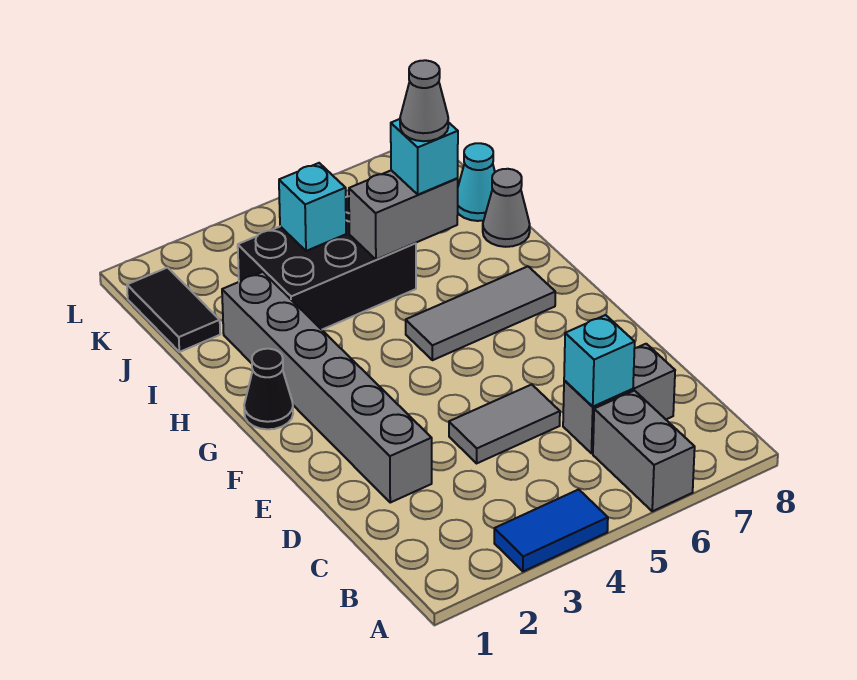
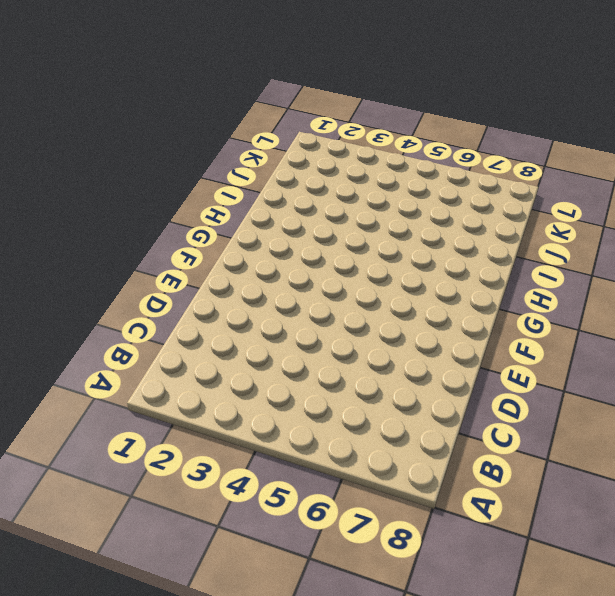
none -> blue tile A3:A4 level 1
none -> grey brick A6:B6 level 1
none -> grey brick C6:C7 level 1

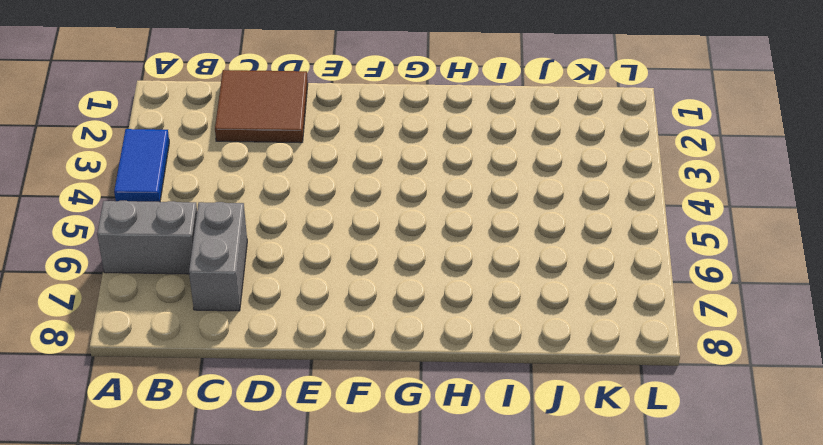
brown tile C1:D2 level 1 -> grey brick D2:I2 level 1
none -> grey tile D4:D5 level 1
none -> black cone G1 level 1
none -> grey tile G5:G7 level 1

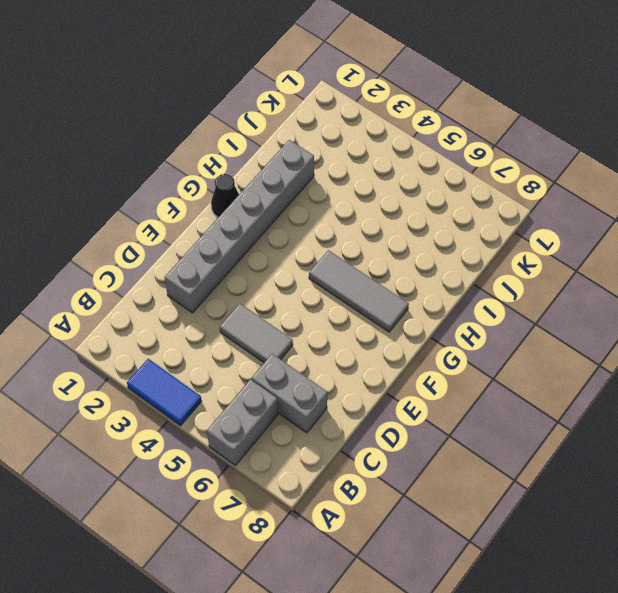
none -> black brick I3:J5 level 1
none -> grey cone I8 level 1
none -> black tile J1:K1 level 1

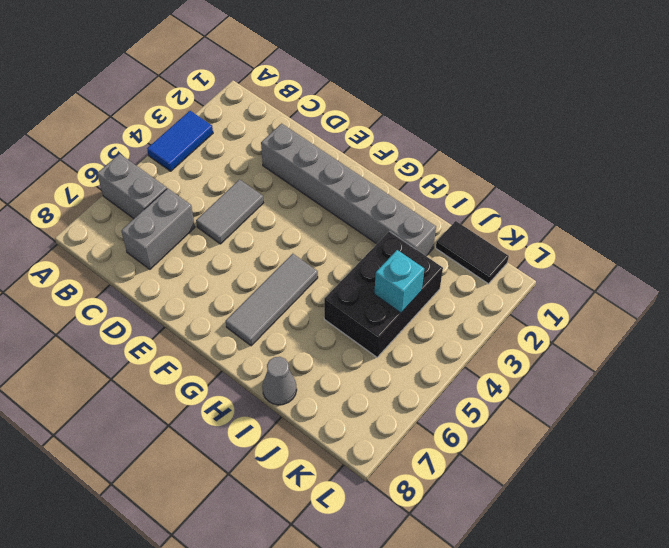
none -> black cone G1 level 1
none -> cyan cone J8 level 1
none -> cyan brick C6 level 2

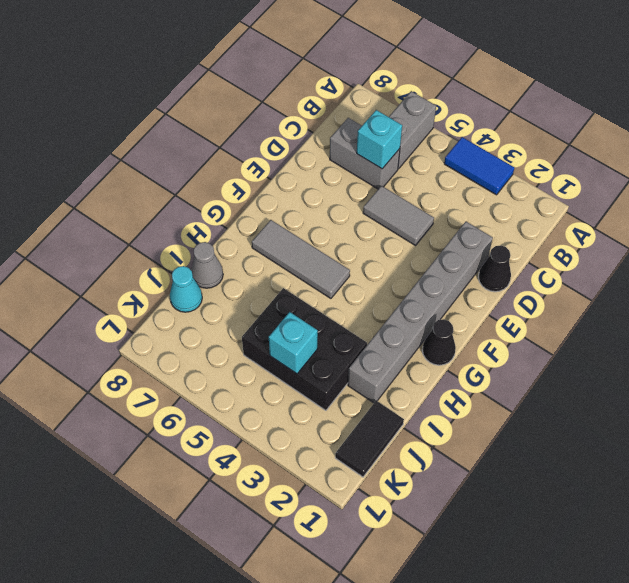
black cone D1 level 1 -> none
none -> grey brick I5:I6 level 2
none -> cyan brick I6 level 3
none -> grey cone I6 level 4

